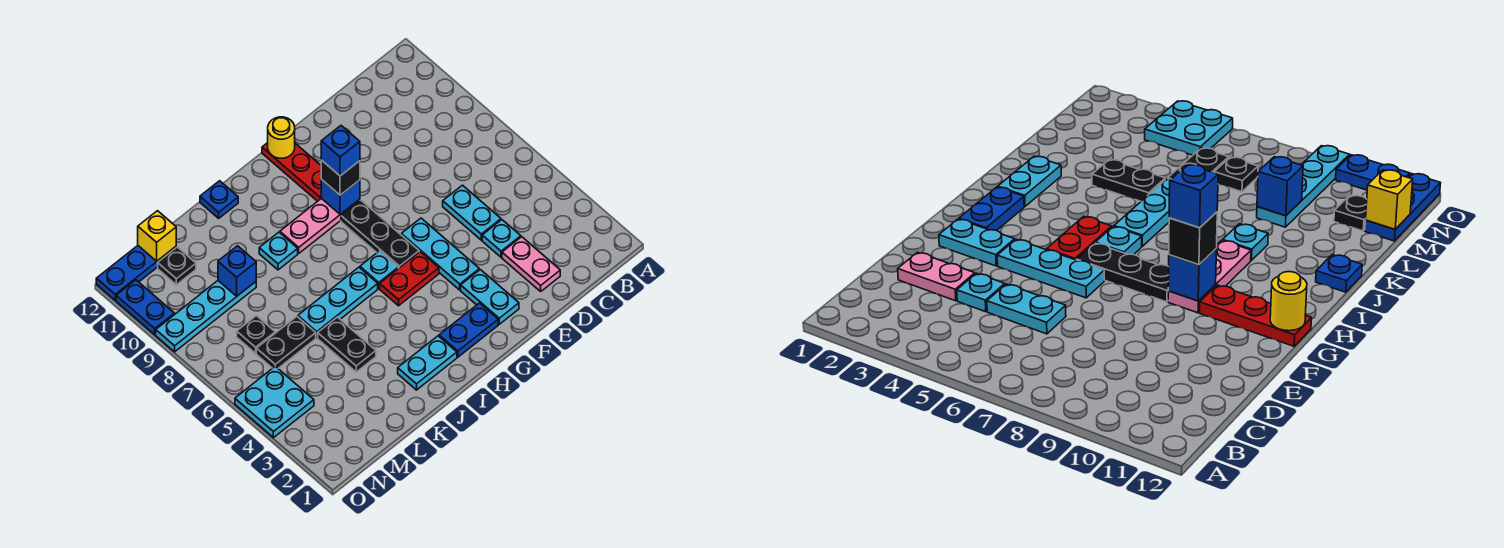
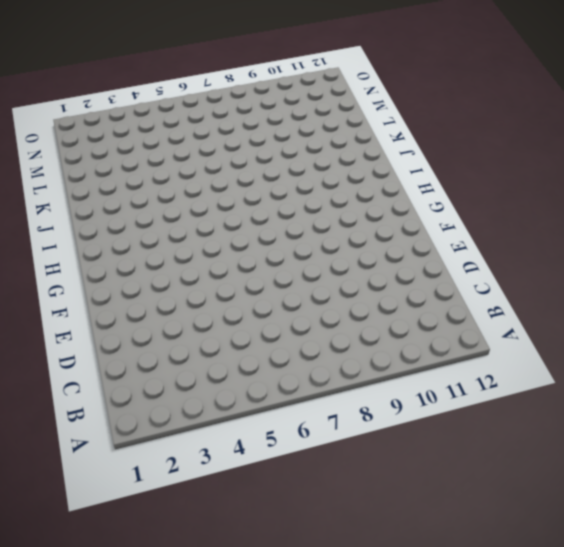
none -> pink plate D2:D3 level 1
none -> cyan plate D4 level 1
none -> cyan plate D5:D6 level 1

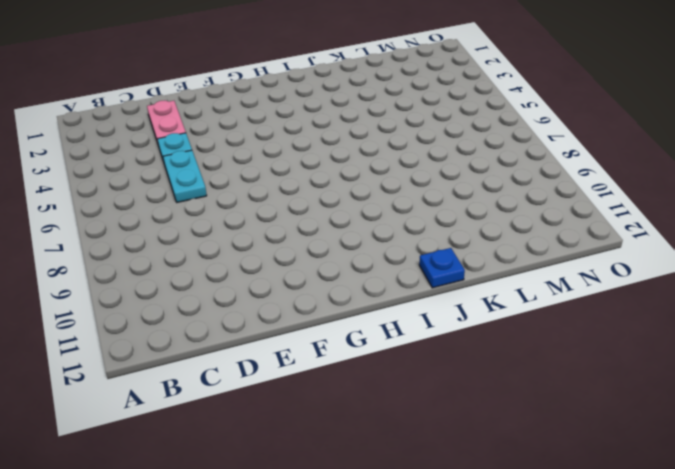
none -> cyan plate F2:F3 level 1
none -> cyan plate F4:F6 level 1
none -> blue plate G2:H2 level 1

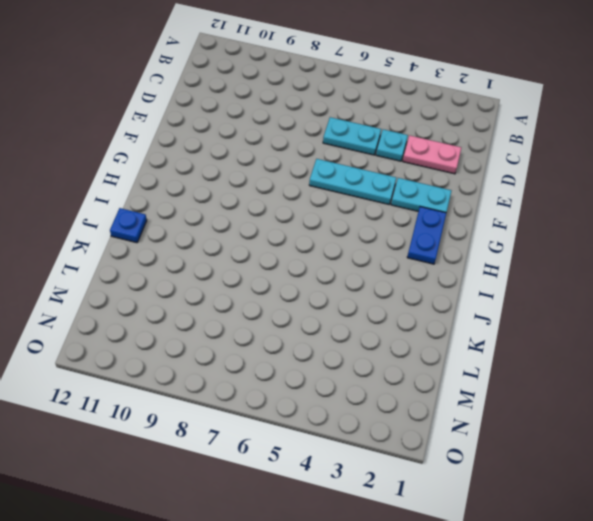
none -> red plate G5:H5 level 1
none -> black plate G6:G8 level 1
none -> pink plate G9:I9 level 1

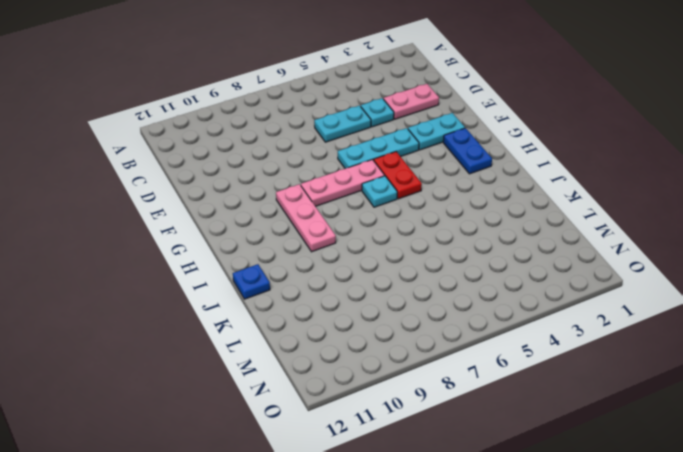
pink plate G6:G8 level 1 -> black plate G6:G8 level 1
none -> red plate G10:G12 level 1
none -> cyan plate I2:J2 level 1
none -> cyan plate I6:K6 level 1

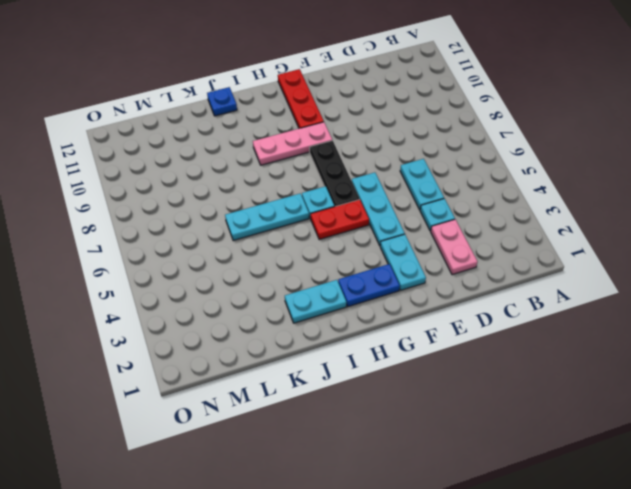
none -> cyan plate J9 level 1
none -> black plate K4:K5 level 1
none -> black plate L6:M6 level 1

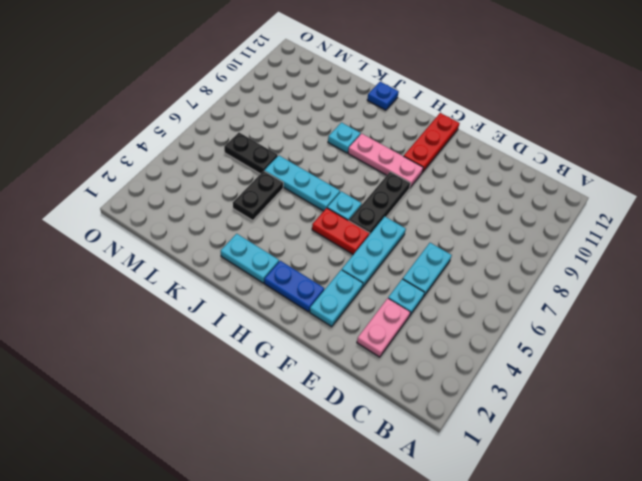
none -> cyan plate L9:O9 level 1
none -> black plate M7 level 1
none -> black plate M11 level 1

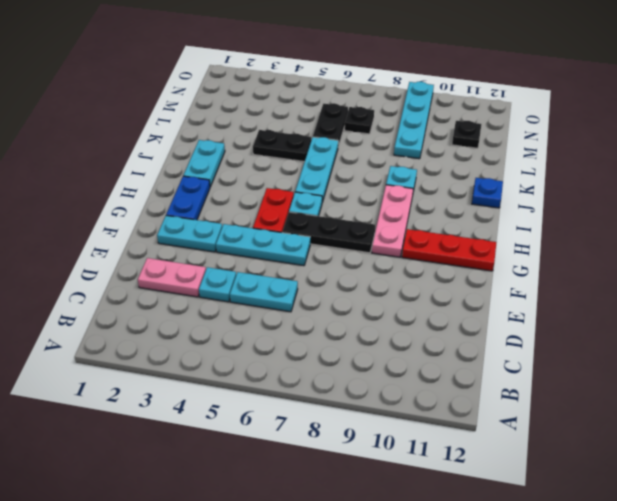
none -> blue plate M12:O12 level 1
none -> cyan plate N4:O5 level 1
none -> blue plate O10:O11 level 1

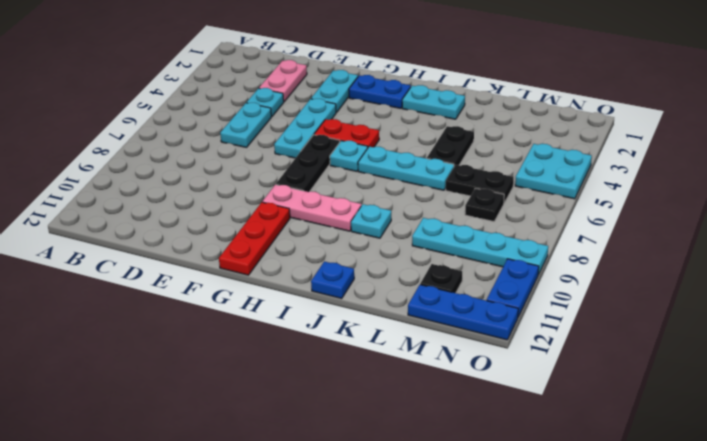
none -> blue brick G9 level 2
none -> yellow round brick G12 level 2
none -> blue brick L9 level 2

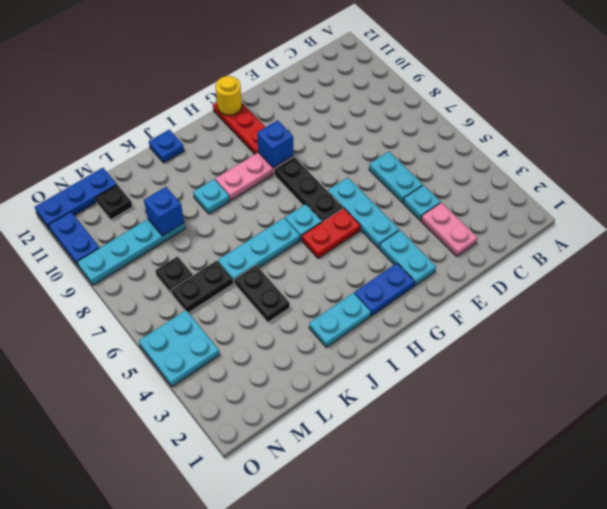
none -> yellow brick M12 level 2
none -> black brick G9 level 3
none -> blue brick G9 level 4

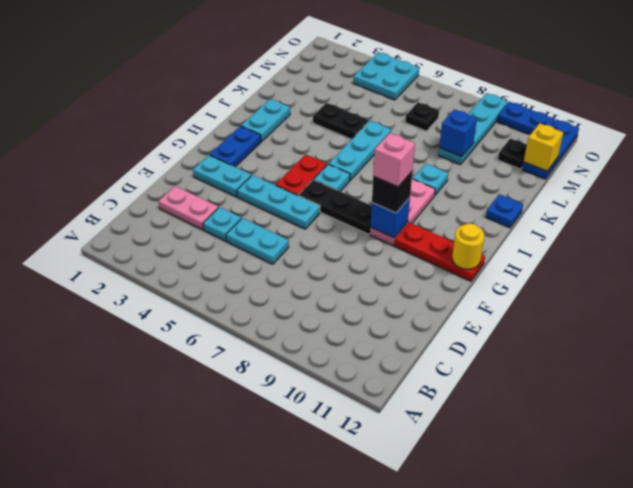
pink brick G9 level 4 -> blue brick G9 level 4
none -> black plate L6:M6 level 1

